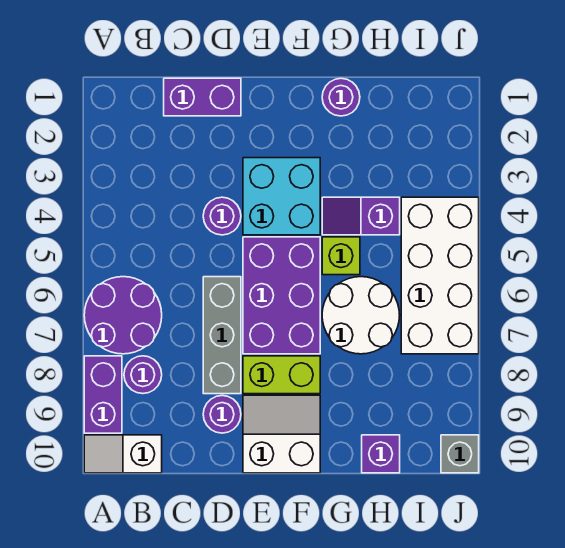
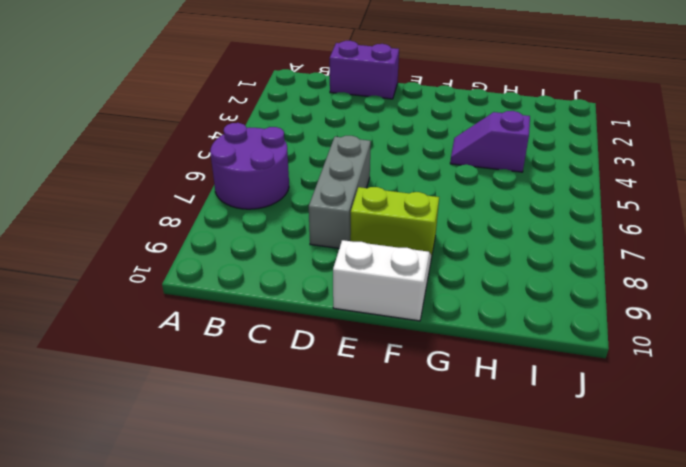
none -> purple brick A8:A9 level 1
none -> white slope A10:B10 level 1 top B
none -> purple round brick B8 level 1

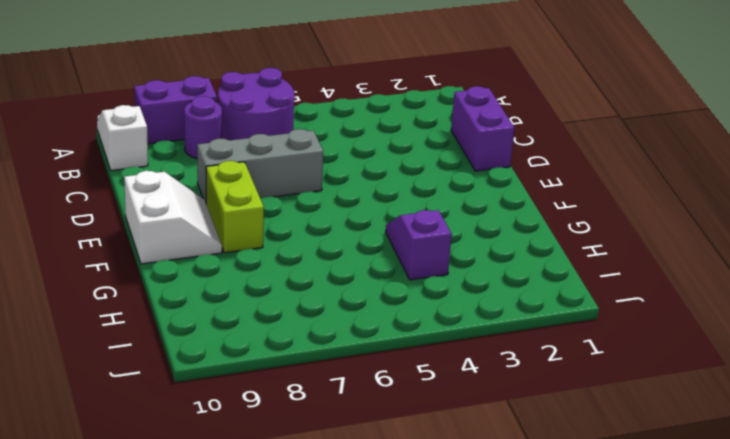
none -> purple round brick D4 level 1
none -> purple round brick D9 level 1
none -> cyan brick E3:F4 level 1

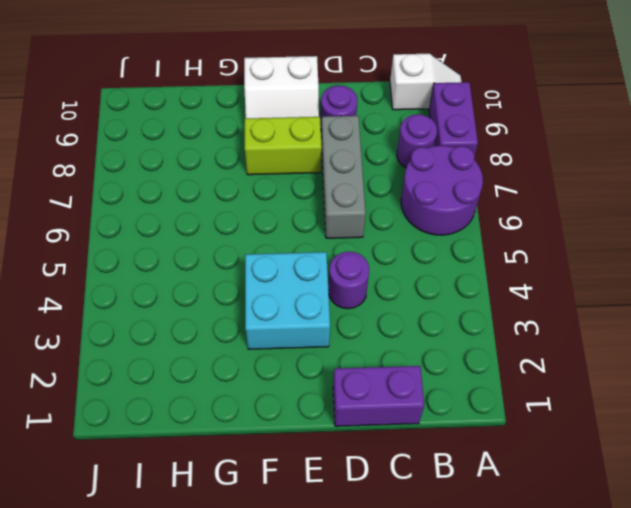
none -> purple brick E5:F7 level 1
none -> purple round brick G1 level 1
none -> purple slope G4:H4 level 1 top H

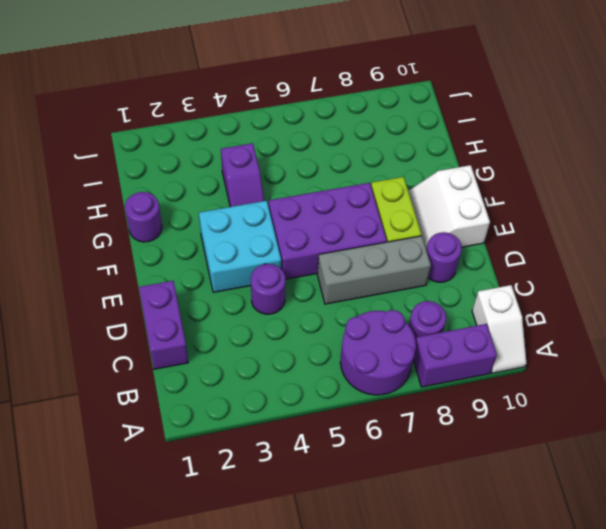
none -> lime brick G5 level 1
none -> white round brick G6:H7 level 1
none -> purple brick H10 level 1

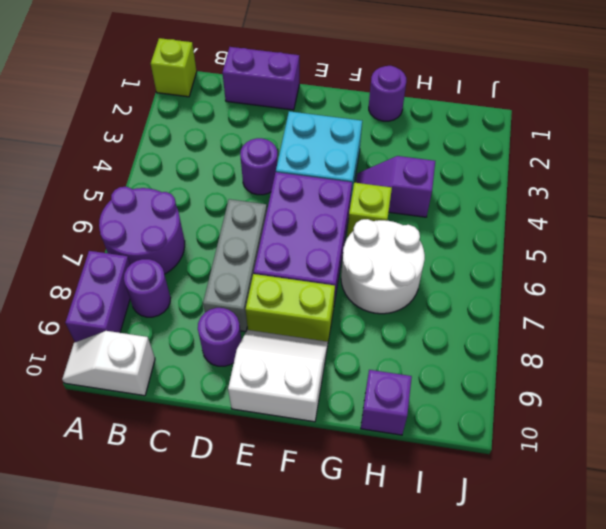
lime brick A1 level 1 -> none
none -> white brick I4:J7 level 1
none -> grey brick J10 level 1

